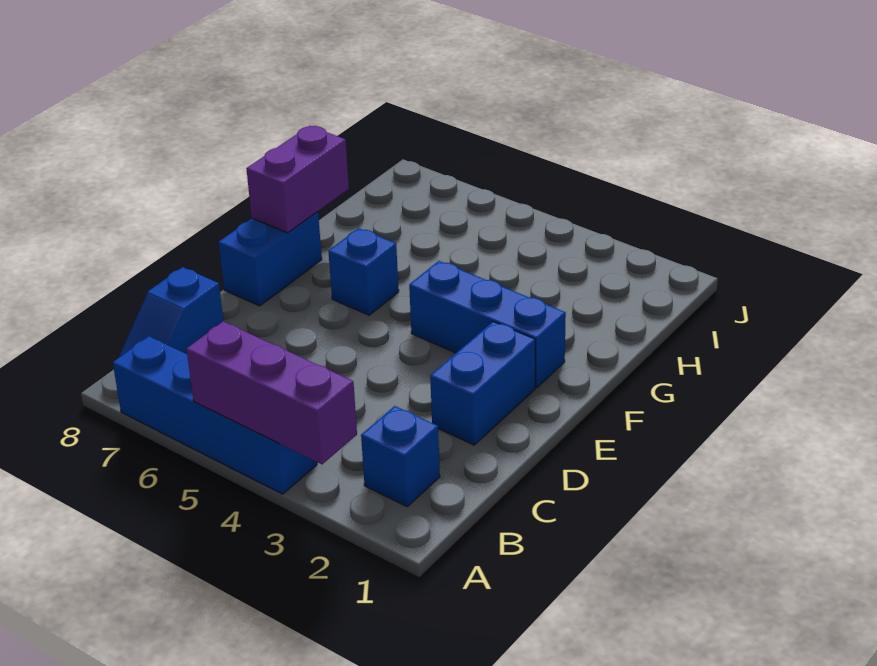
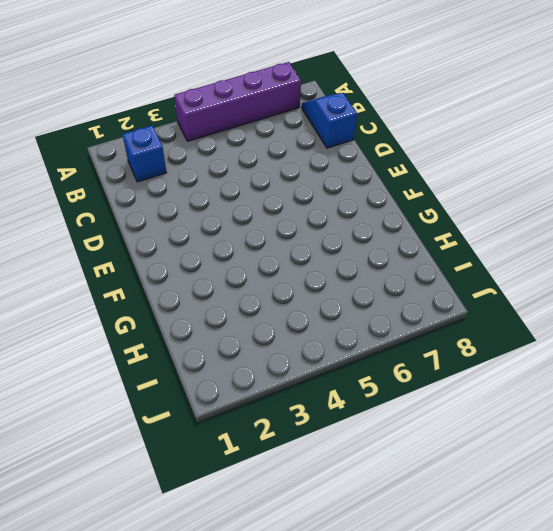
purple brick A4:A7 level 1 -> blue brick A4:A7 level 1
none -> blue brick D2:E2 level 1
none -> blue brick E8:F8 level 1

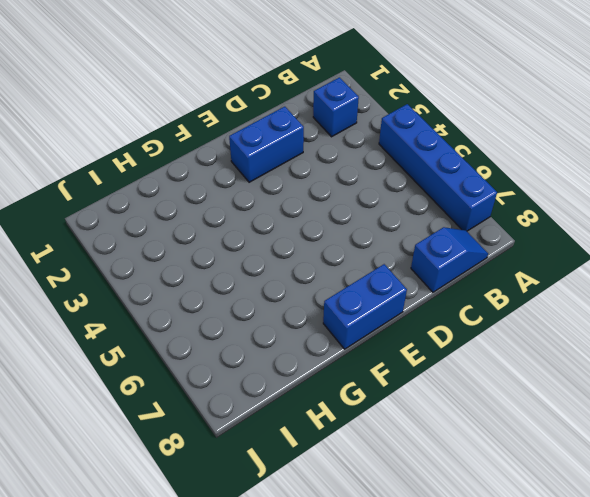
none -> blue brick F2:F4 level 1
none -> blue brick F6 level 1

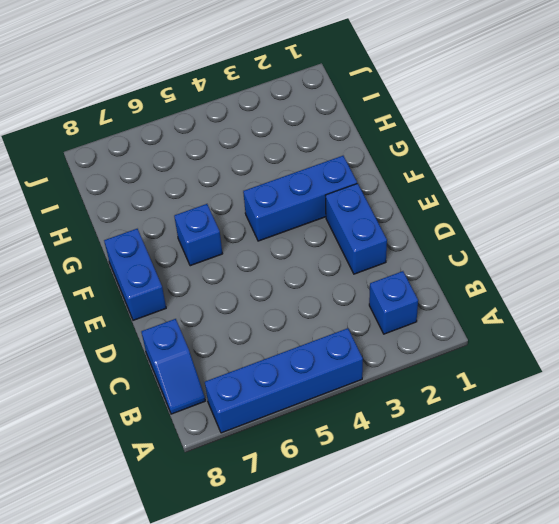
none -> purple brick A3:A5 level 2
none -> purple brick F8:G8 level 2

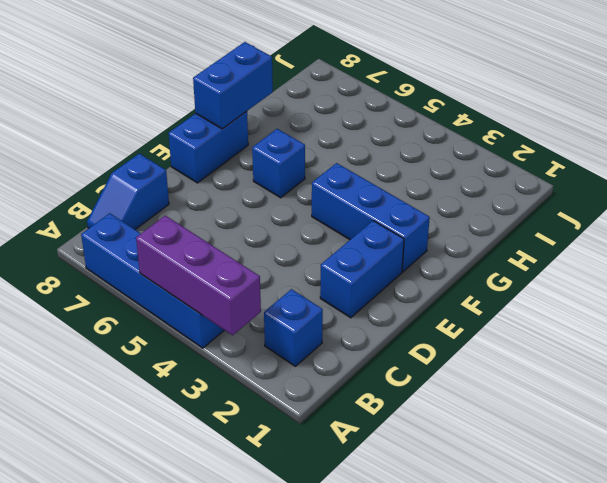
blue brick F8:G8 level 2 -> purple brick F8:G8 level 2

